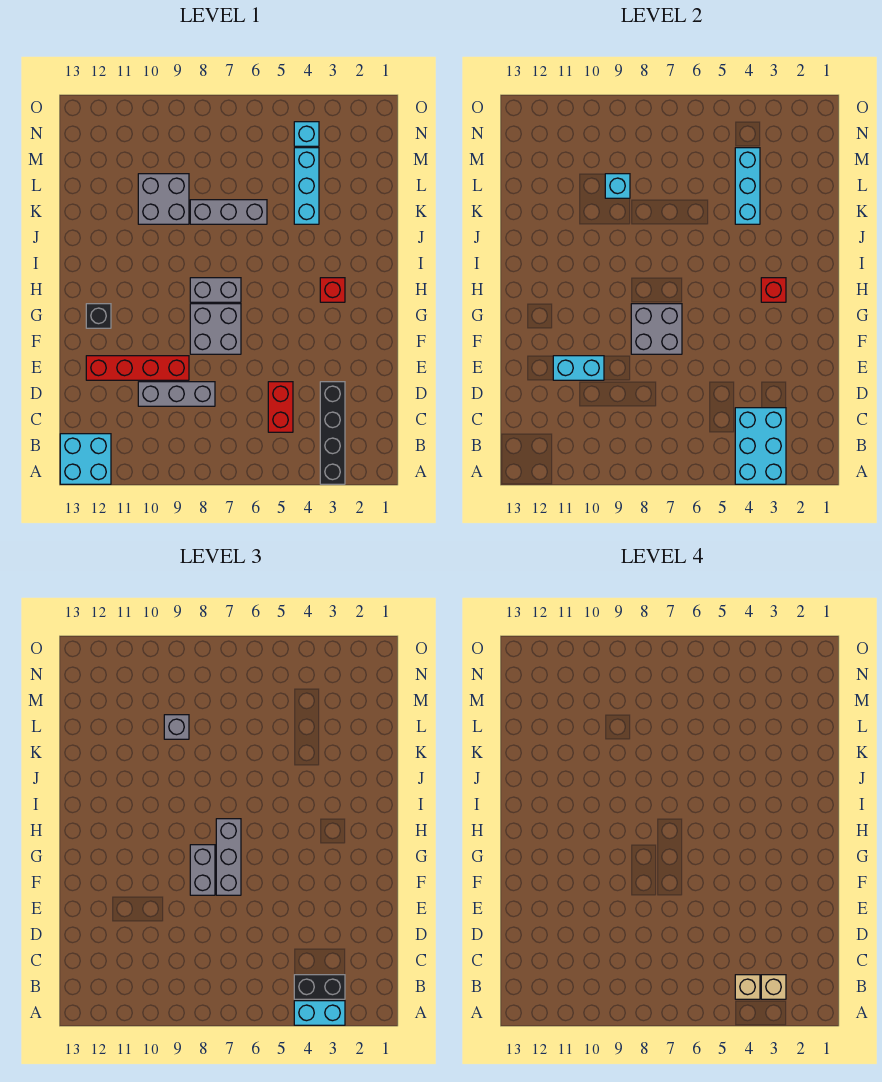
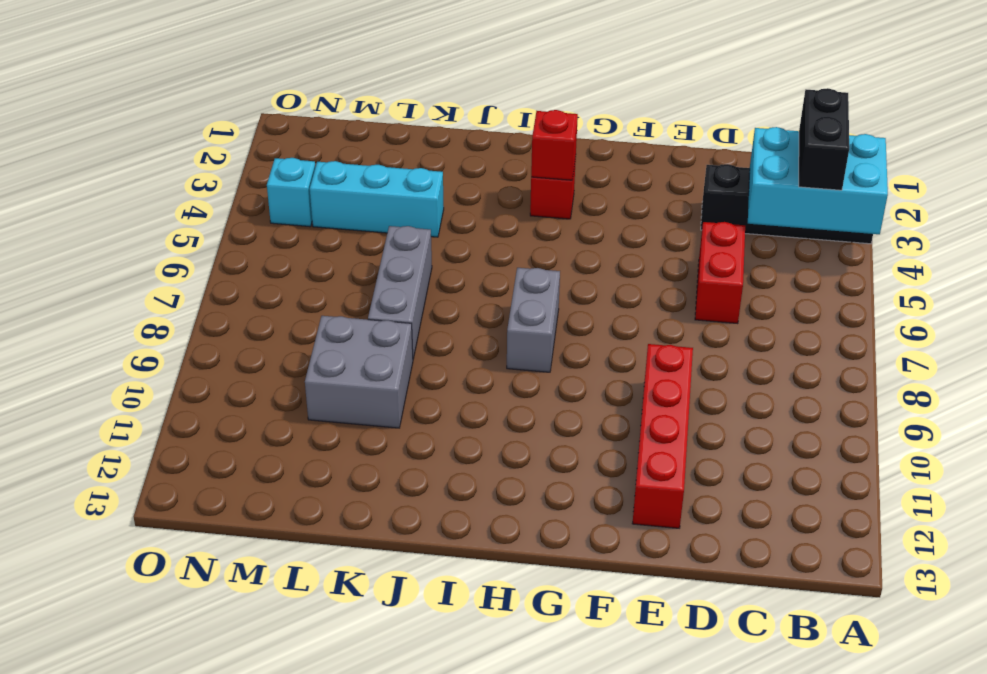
red brick D5:D6 level 1 -> red brick C5:D5 level 1
none -> cyan brick A12:B13 level 1
none -> grey brick D8:D10 level 1
none -> grey brick F7:G8 level 1

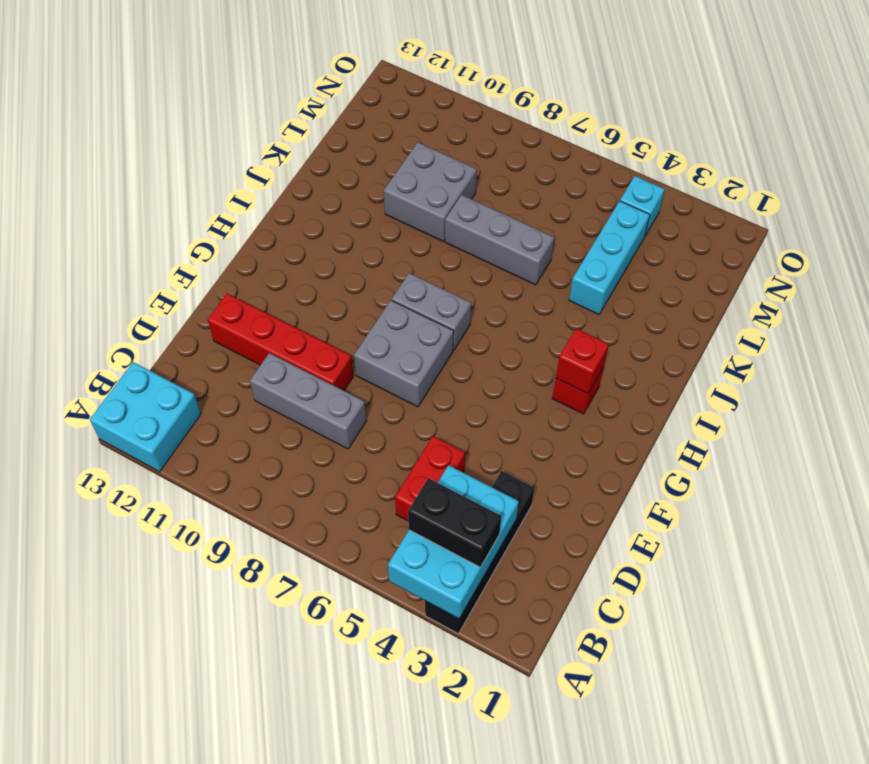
none -> black brick G12 level 1
none -> cyan brick E10:E11 level 2
none -> grey brick F7:G8 level 2

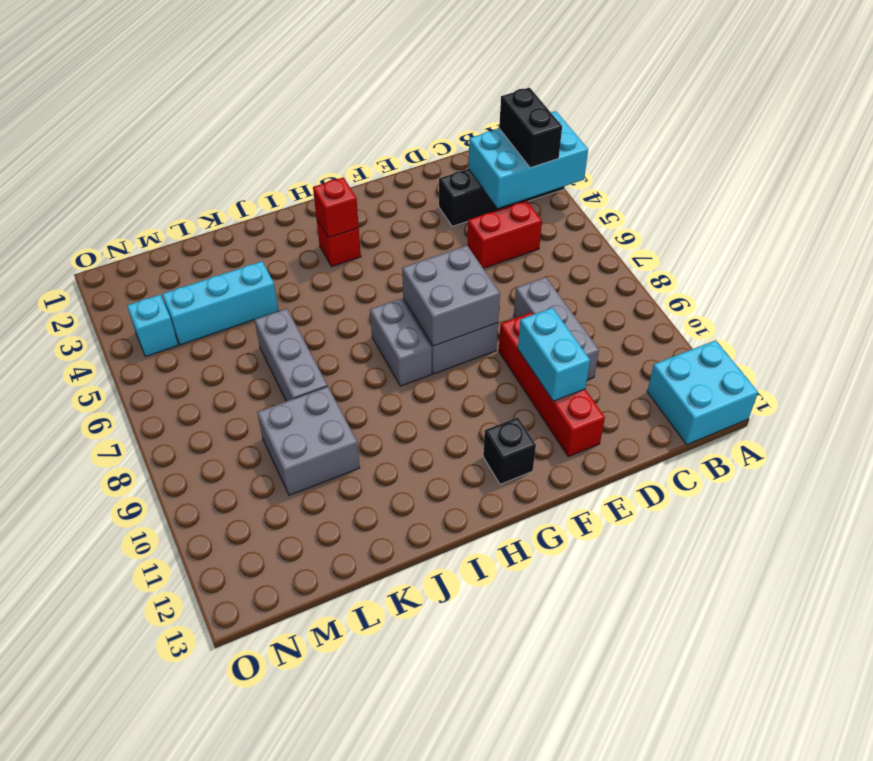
none -> cyan brick K4:M4 level 2
none -> cyan brick L9 level 2
none -> cyan brick A3:A4 level 3

